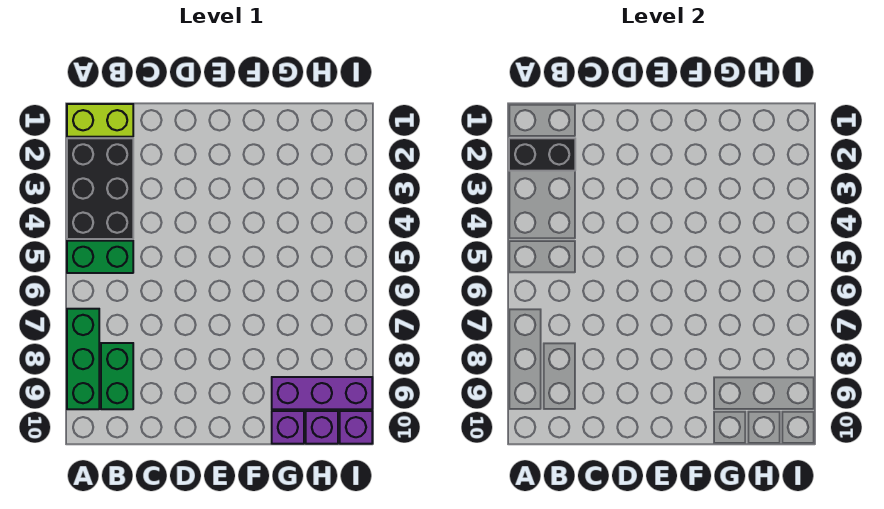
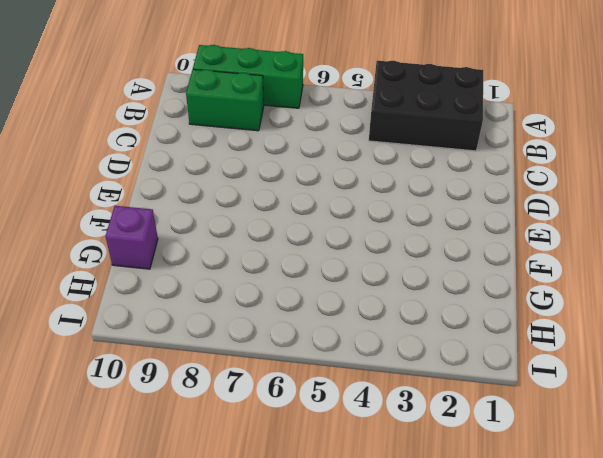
none -> lime brick A1:B1 level 1
none -> green brick A5:B5 level 1

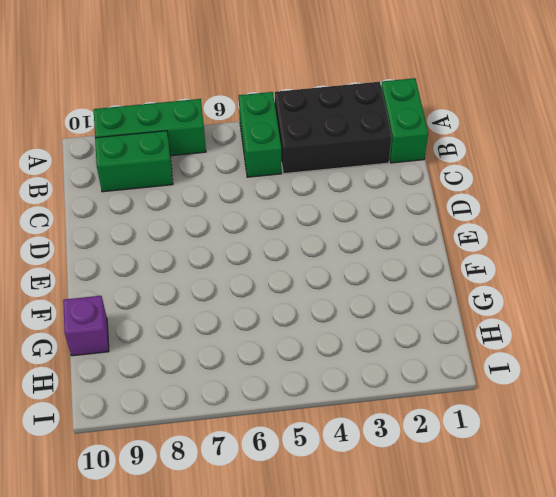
green brick A1:B1 level 1 -> lime brick A1:B1 level 1
none -> purple brick G9:I9 level 1
none -> purple brick H10 level 1

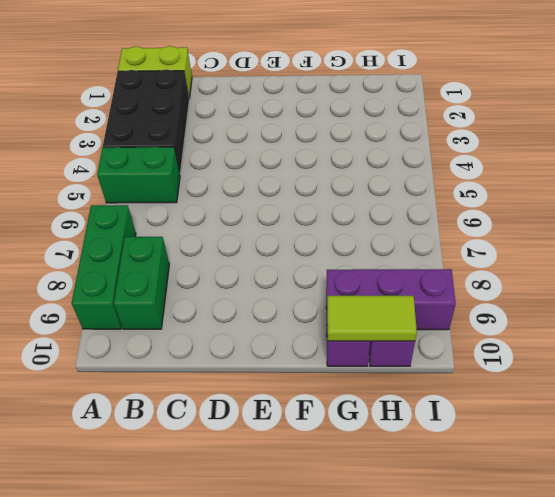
lime tile G10:H10 level 2 -> none
none -> purple brick I10 level 1
none -> black brick A2:B2 level 2

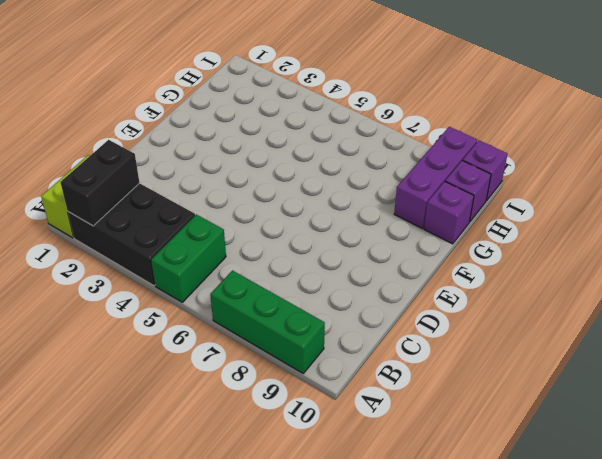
none -> green brick B8:B9 level 1

